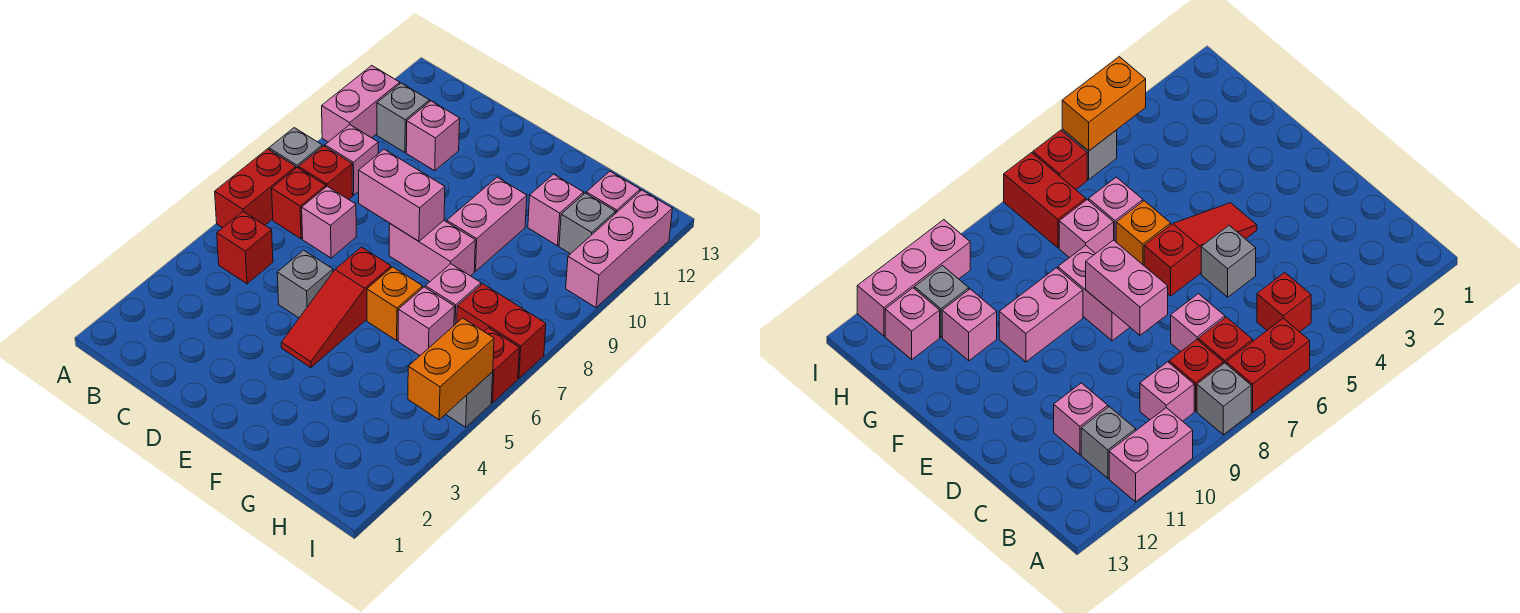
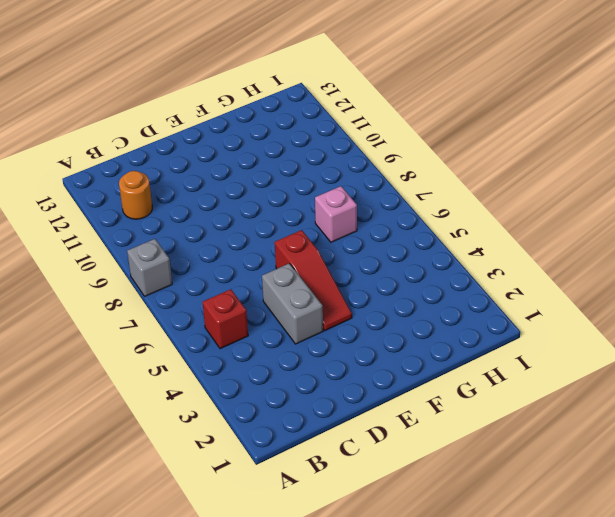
orange round brick B11 level 1 -> grey brick B11 level 1
grey brick D4:D5 level 1 -> grey brick D5 level 1
none -> red brick A6:A7 level 1
none -> pink brick A10:A11 level 1
none -> red brick B7 level 1

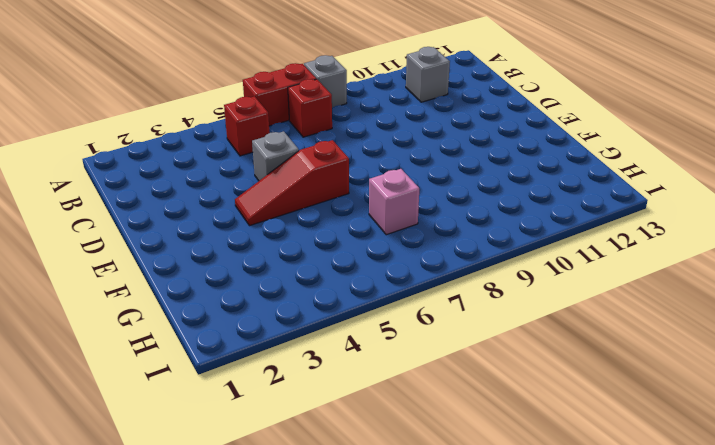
none -> pink brick A10:A11 level 1
none -> red brick B8 level 1
none -> pink brick B9 level 1

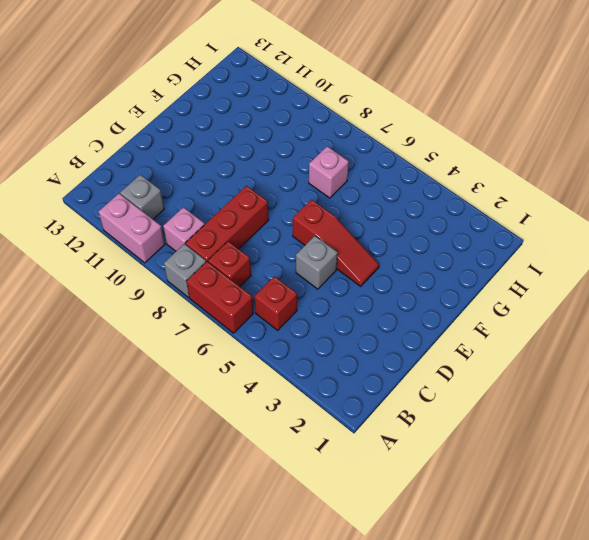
red brick B8:D8 level 1 -> red brick B8 level 1
none -> pink brick C7 level 1
none -> pink brick C11 level 1
none -> pink brick E8:F8 level 1

